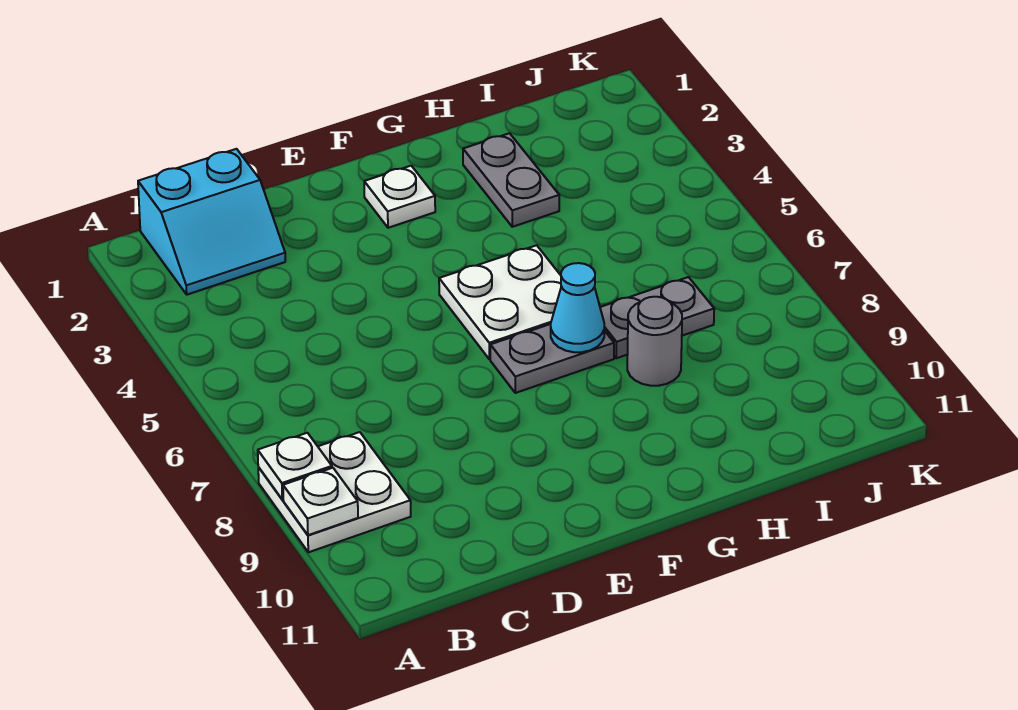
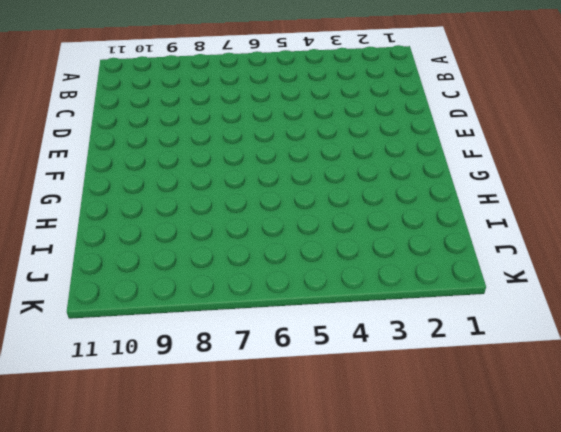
none -> white plate A8:B9 level 1
none -> cyan slope B1:C2 level 1 top 1

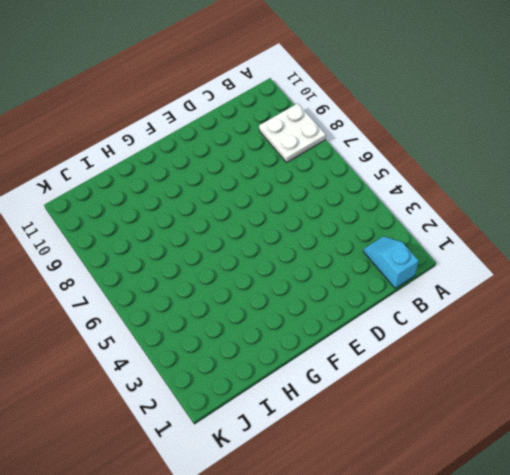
cyan slope B1:B2 level 1 top 1 -> cyan slope B1:C2 level 1 top 1
none -> white plate F2 level 1
none -> white plate F5:G6 level 1

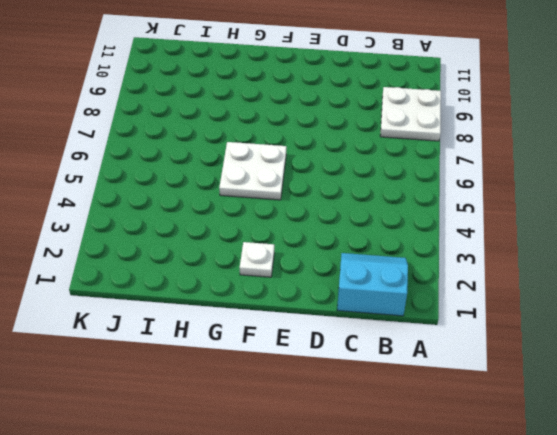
none -> grey plate F7:G7 level 1
none -> grey plate H2:H3 level 1

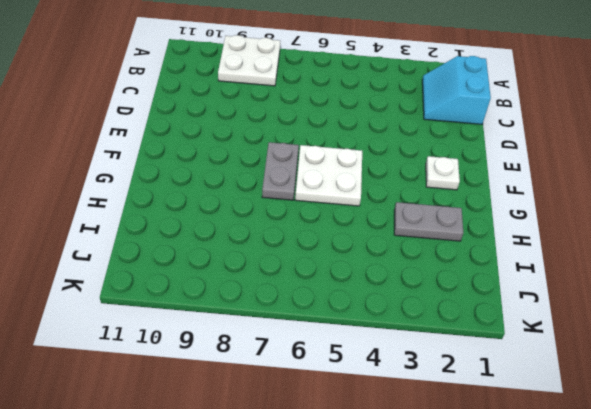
none -> grey plate H7:I7 level 1
none -> grey round brick H8 level 1

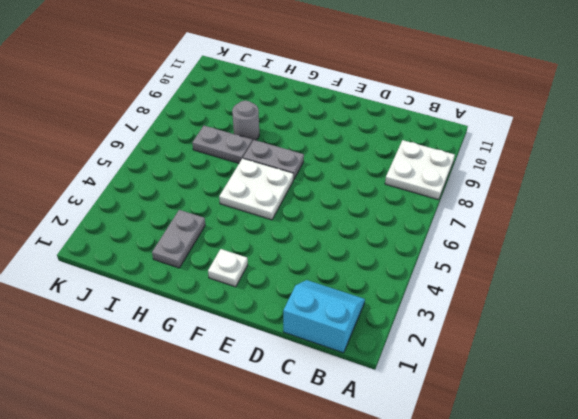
none -> white plate A8 level 2
none -> white plate A9 level 2

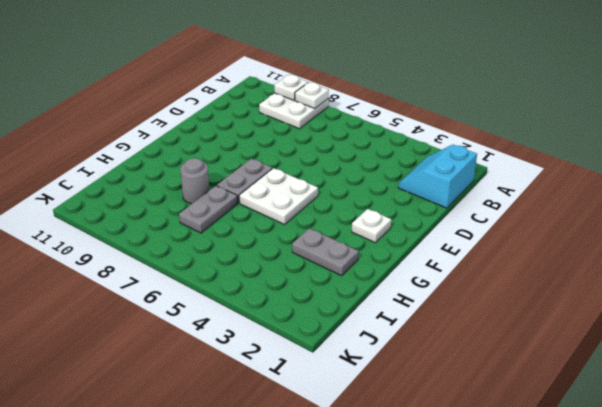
none -> cyan cone G7 level 2

